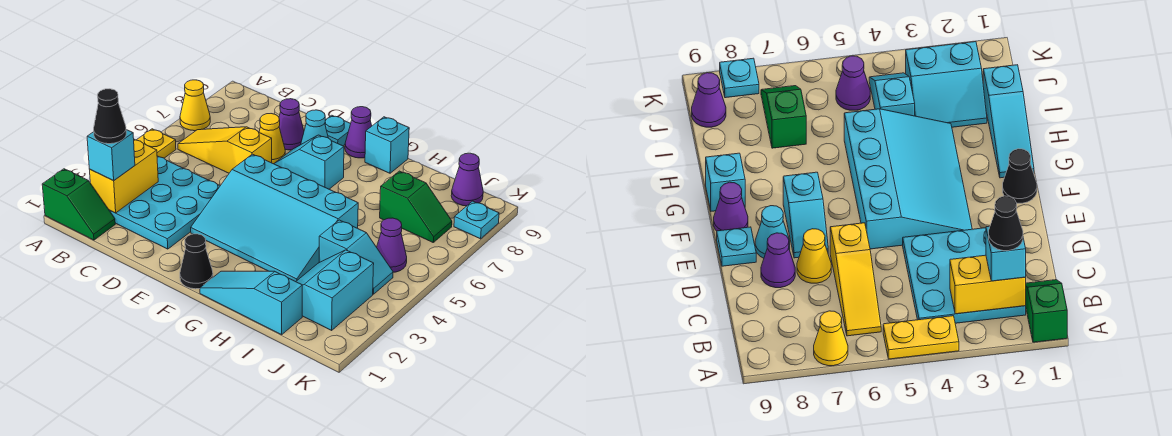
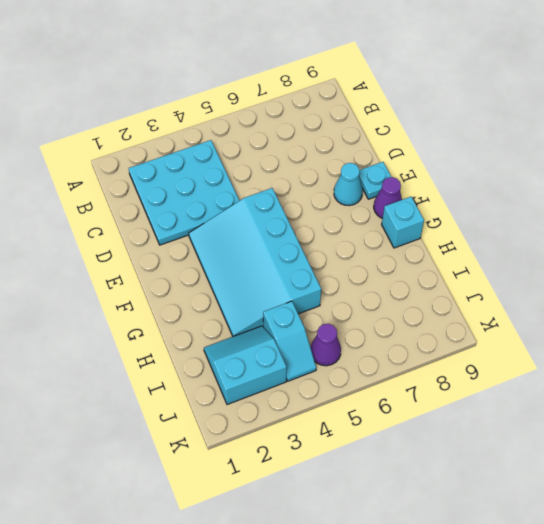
none -> green slope A1:B1 level 1 top A
none -> yellow plate A4:A5 level 1
none -> yellow cone A7 level 1

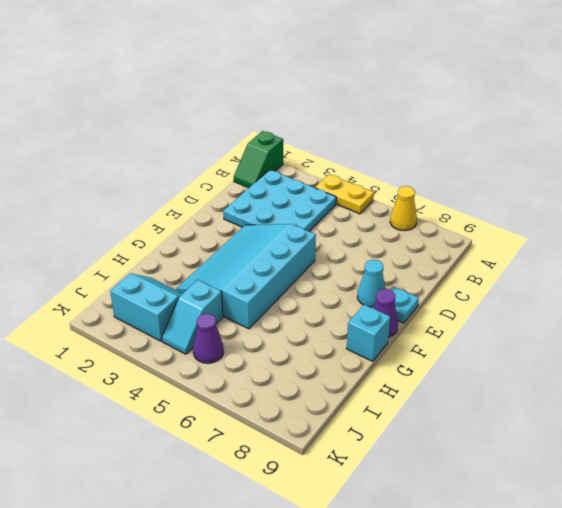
none -> yellow slope B6:D6 level 1 top D
none -> yellow cone D7 level 1
none -> purple cone D8 level 1

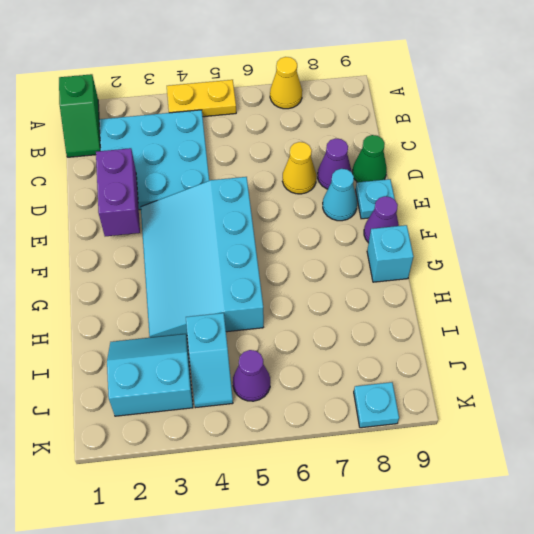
purple brick D2:E2 level 2 -> none
green cone D9 level 1 -> none
none -> yellow slope B6:D6 level 1 top D
none -> cyan slope E7:F7 level 1 top F
none -> black cone F1 level 1

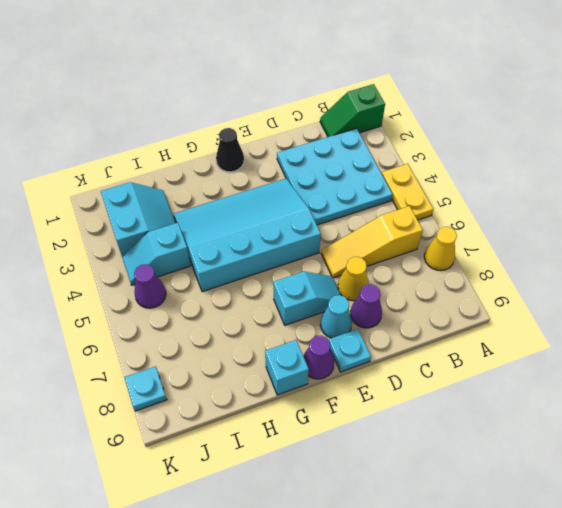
yellow slope B6:D6 level 1 top B -> yellow slope B6:D6 level 1 top D
none -> cyan slope G1:I1 level 1 top I
none -> green slope I7:J7 level 1 top I
none -> purple cone J9 level 1

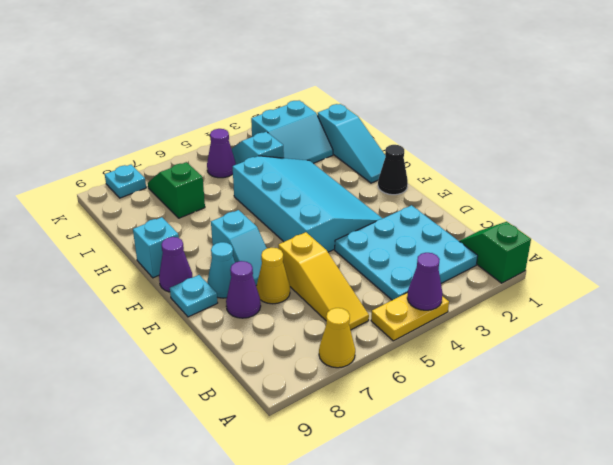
purple cone A4 level 2 -> purple cone J9 level 1
none -> yellow brick B2:B3 level 2
none -> cyan brick B2 level 3
none -> black cone B2 level 4

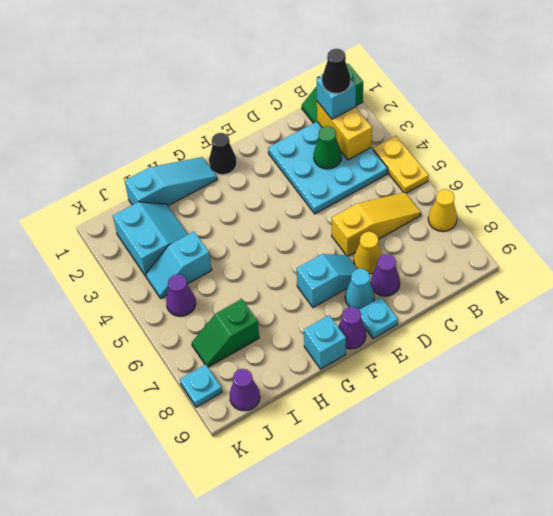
green cone C3 level 2 -> none
none -> cyan slope E3:H5 level 1 top 5

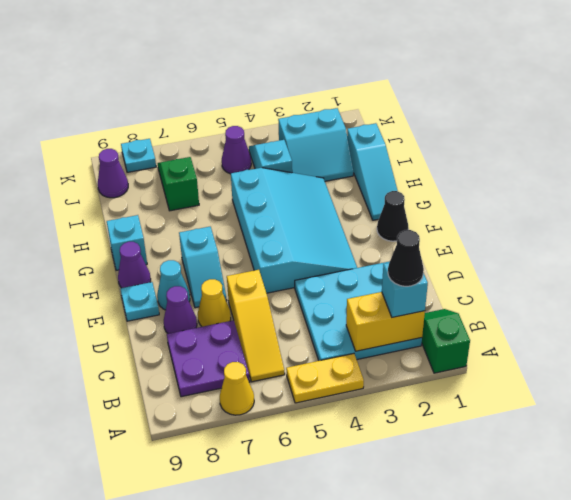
purple plate B7:C8 level 1 -> none

